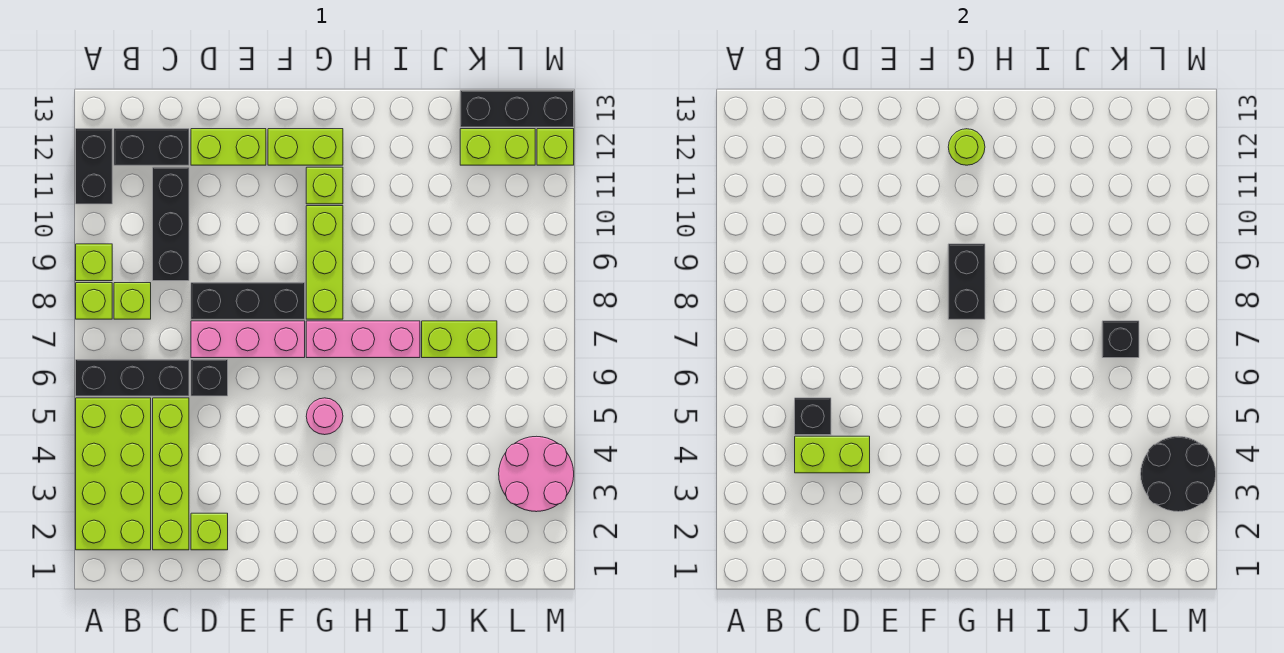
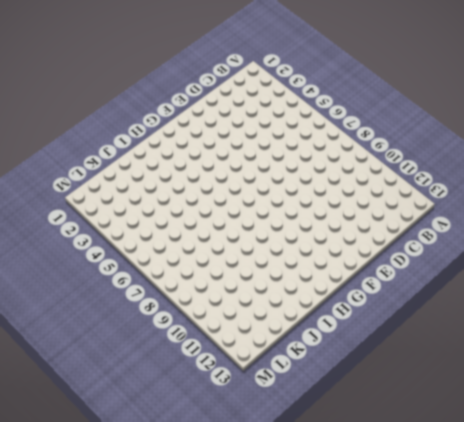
none -> lime brick A2:B5 level 1
none -> black brick A6:C6 level 1
none -> lime brick A8 level 1
none -> lime brick A9 level 1

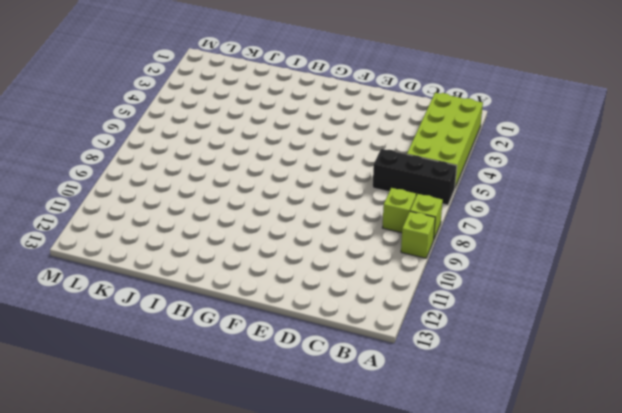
none -> black brick A11:A12 level 1
none -> black brick B12:C12 level 1
none -> lime brick C2:C5 level 1
none -> black brick C9:C11 level 1

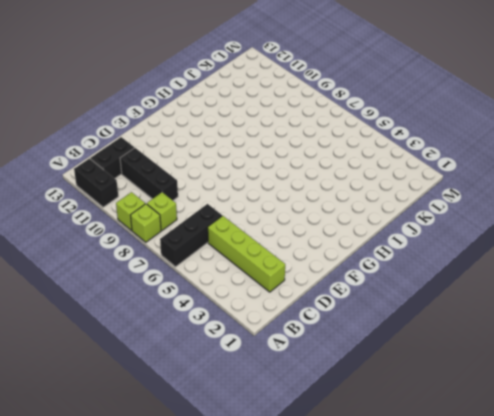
none -> lime brick A2:B5 level 1
none -> lime brick D2 level 1
none -> black brick D6 level 1
none -> pink brick D7:F7 level 1

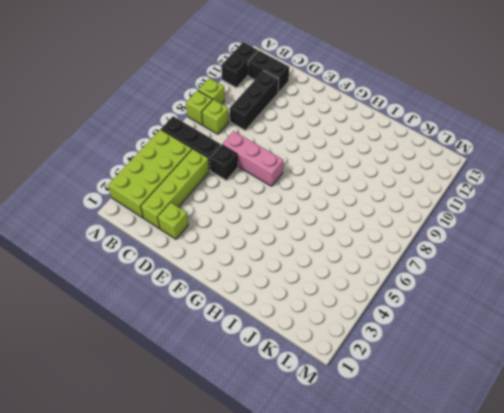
none -> black brick D8:F8 level 1
none -> lime brick D12:E12 level 1
none -> lime brick F12:G12 level 1
none -> pink round brick G5 level 1

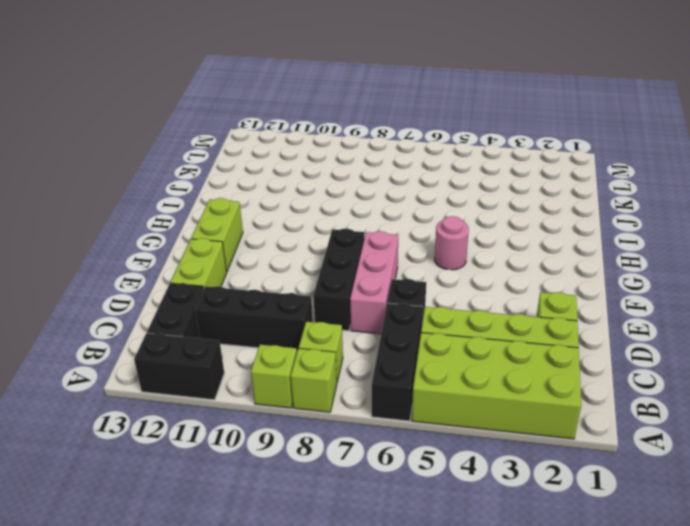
none -> pink brick G7:I7 level 1
none -> lime brick G8:G10 level 1
none -> lime brick G11 level 1
none -> lime brick J7:K7 level 1

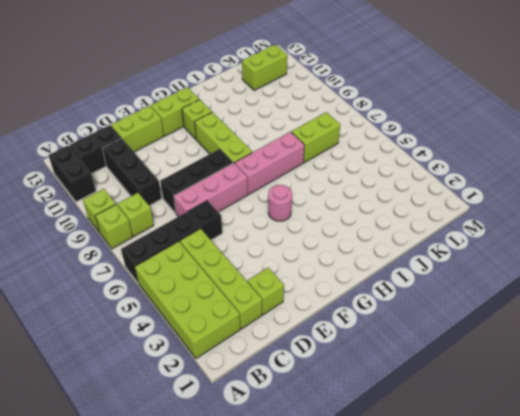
none -> black brick K13:M13 level 1
none -> pink round brick L3:M4 level 1
none -> lime brick M12 level 1
none -> lime brick C4:D4 level 2

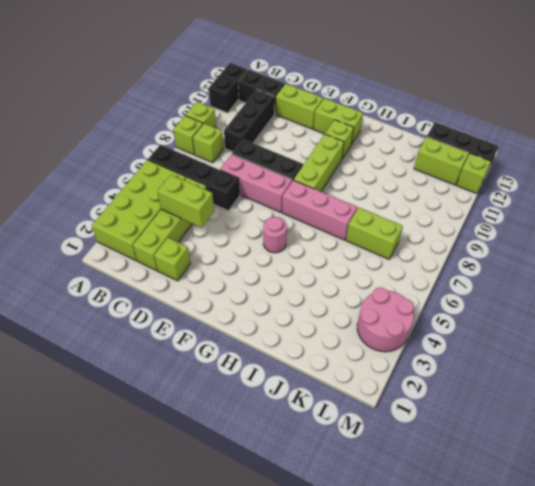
none -> black brick C5 level 2
none -> black brick G8:G9 level 2
none -> lime round brick G12 level 2
none -> black brick K7 level 2

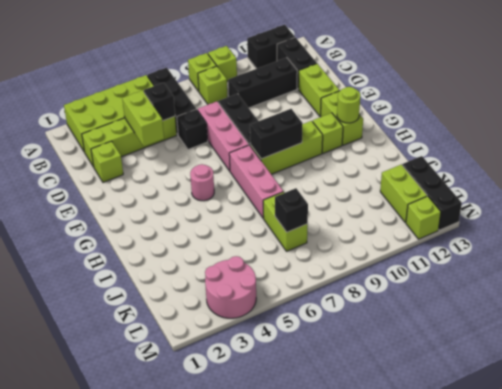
none -> black round brick L3:M4 level 2

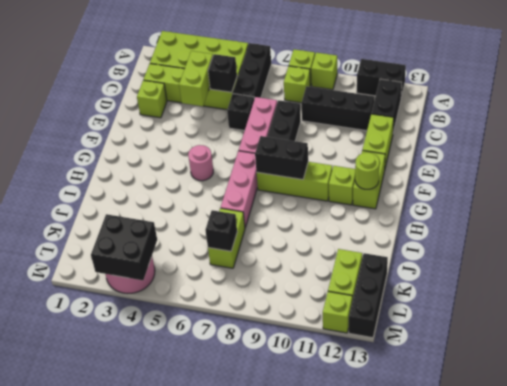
black brick L3:M4 level 2 -> black round brick L3:M4 level 2

